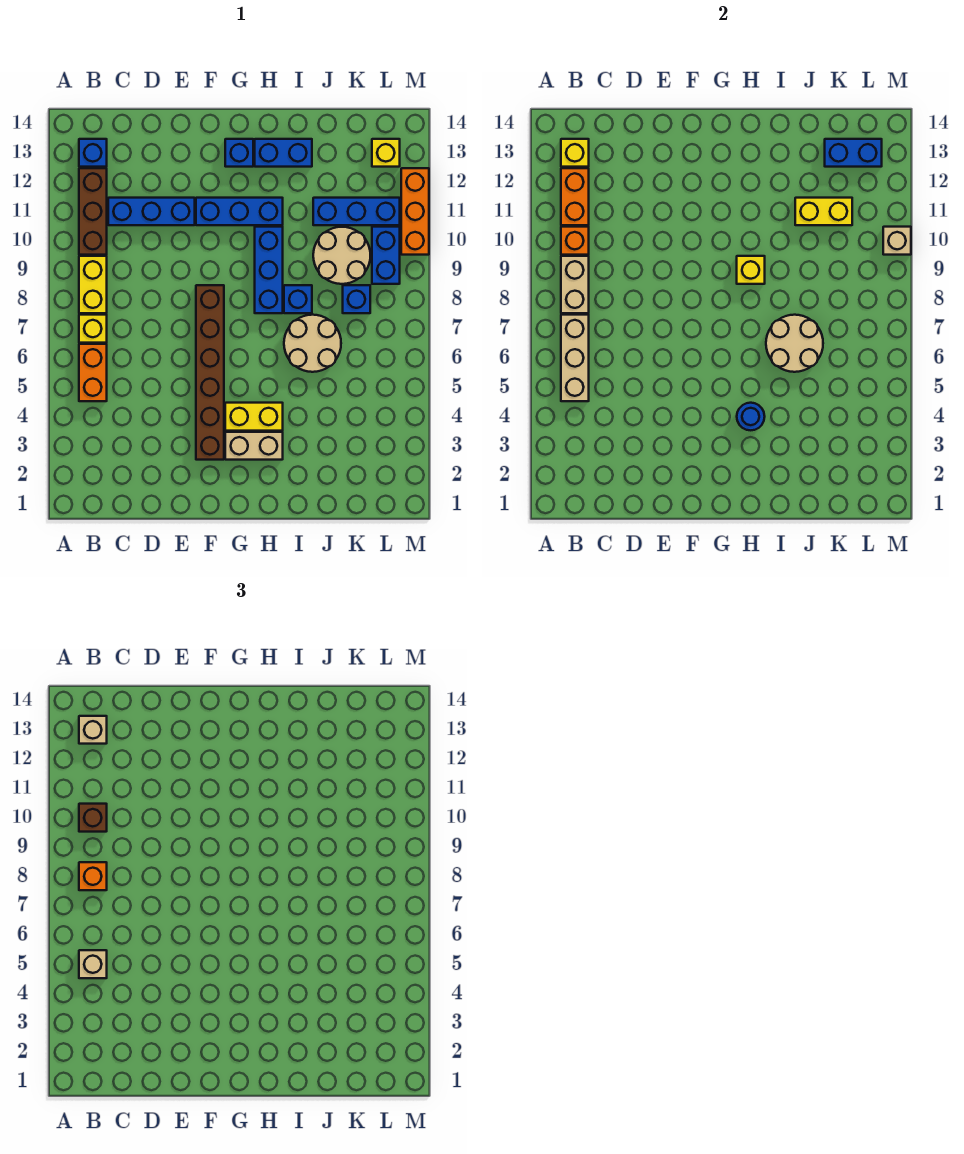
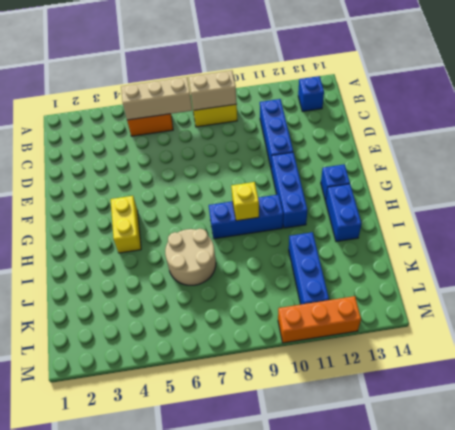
none -> yellow brick B7 level 1
none -> brown brick B10:B12 level 1
none -> brown brick F3:F8 level 1
none -> tan brick G3:H3 level 1

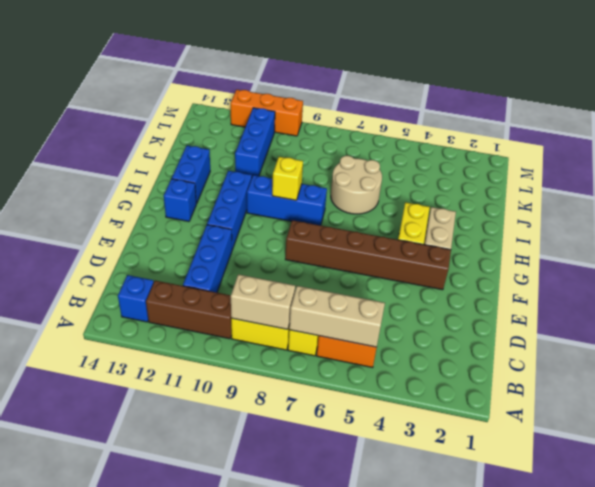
none -> blue brick I8 level 1
none -> tan round brick J9:K10 level 1
none -> blue brick K8 level 1
none -> blue brick L9:L10 level 1

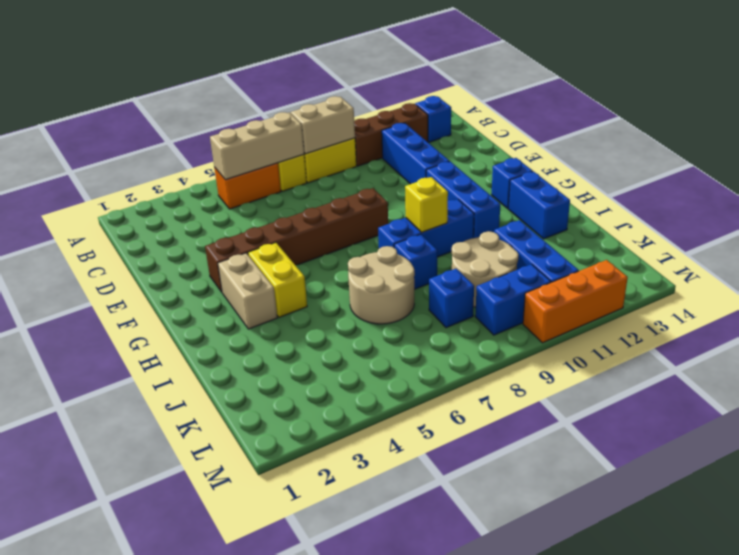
none -> yellow brick L13 level 1
none -> orange brick B10 level 2
none -> orange brick B11:B12 level 2
none -> yellow brick B13 level 2

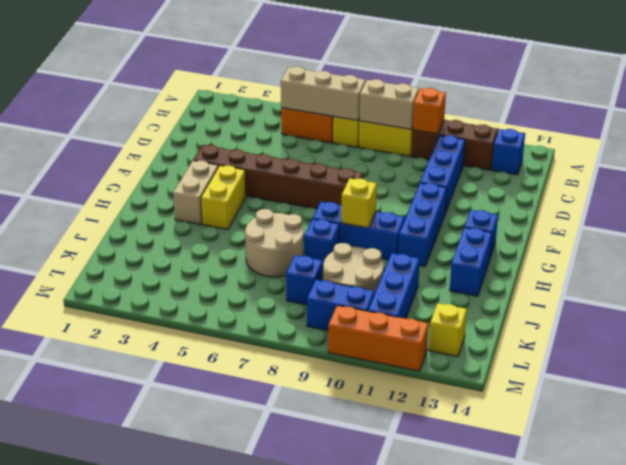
none -> orange brick B11:B12 level 2
none -> yellow brick B13 level 2
none -> blue round brick H4 level 2
none -> tan round brick I6:J7 level 2

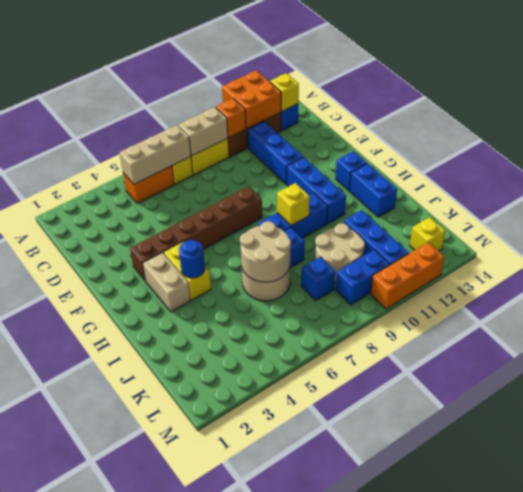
orange brick A11:B12 level 2 -> orange brick B11:B12 level 2
none -> yellow brick J11:K11 level 2
none -> blue brick K13:L13 level 2
none -> tan brick M10 level 2
none -> tan brick B5 level 3

